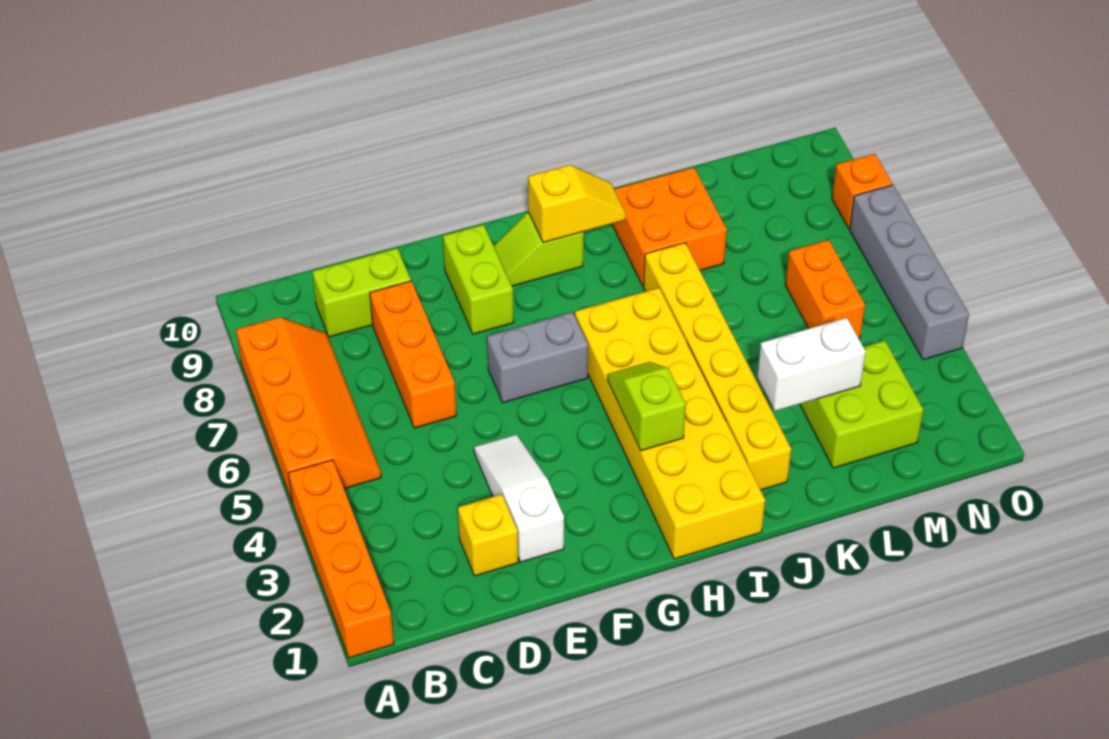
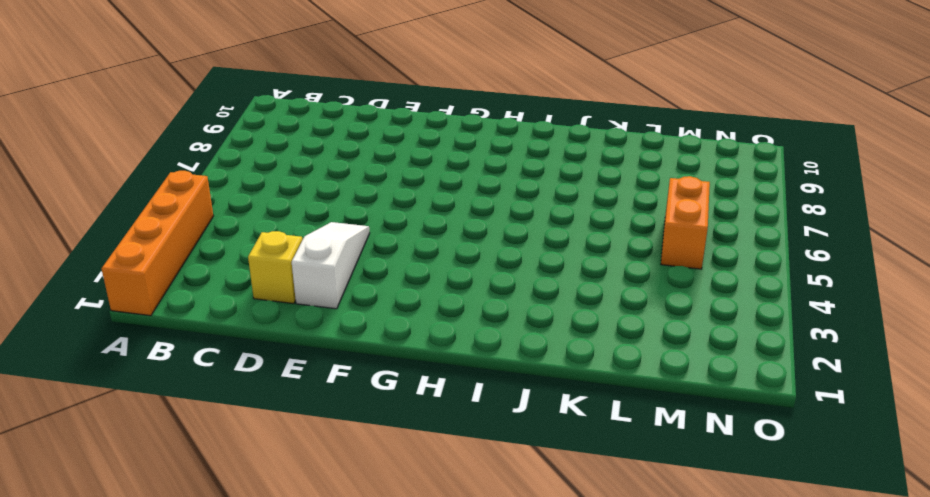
none -> orange slope A5:B8 level 1 top A
none -> lime brick C9:D9 level 1
none -> orange brick D6:D8 level 1

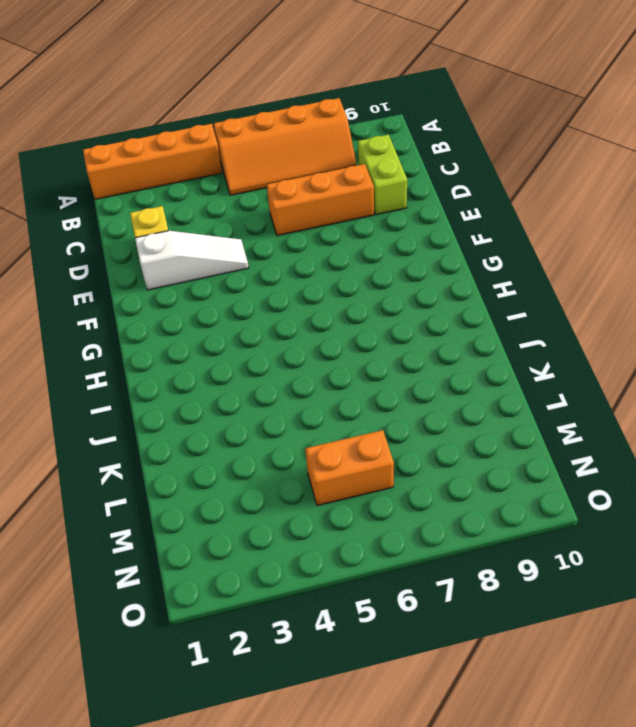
none -> grey brick F6:G6 level 1
none -> lime brick F8:F9 level 1
none -> lime slope G9:H9 level 1 top H

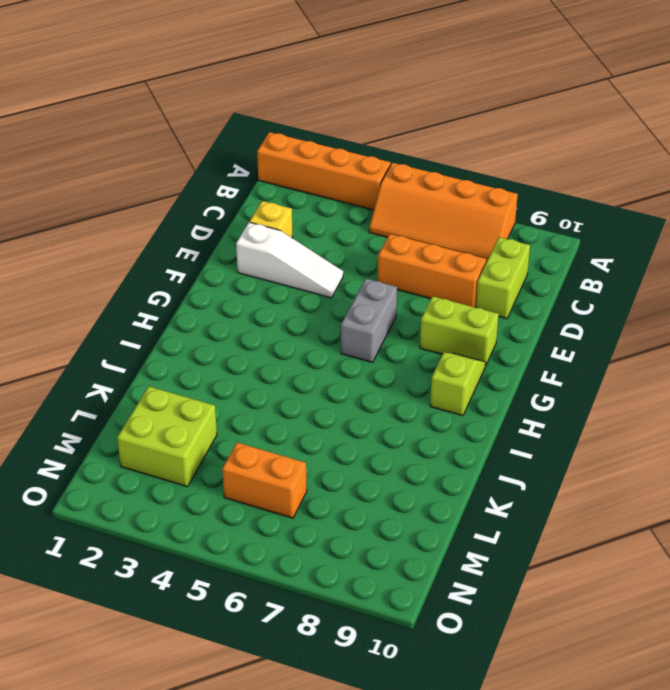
none -> yellow brick H1:I6 level 1
none -> yellow brick J2:J7 level 1
none -> orange brick J8:K9 level 1

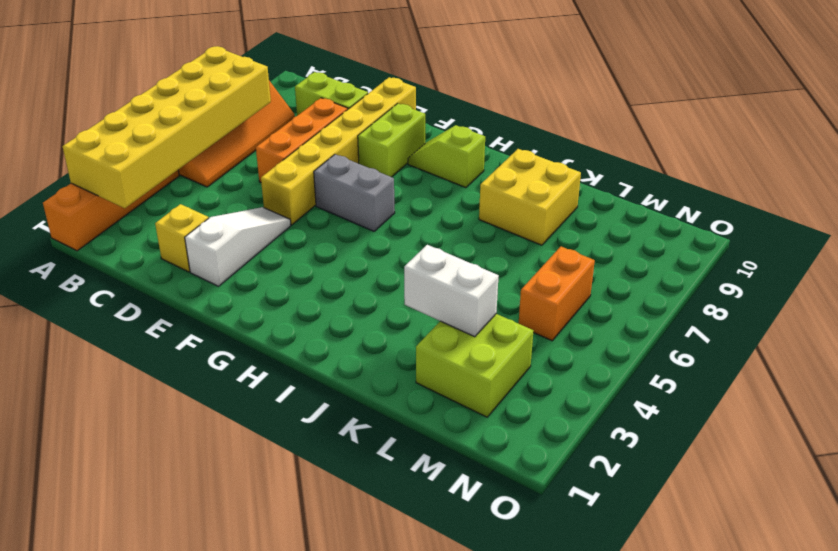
yellow brick A2:B7 level 2 -> yellow brick H1:I6 level 1
yellow brick E5:E10 level 1 -> yellow brick J2:J7 level 1
yellow brick J8:K9 level 1 -> orange brick J8:K9 level 1
none -> grey brick O4:O7 level 1
none -> orange brick O8 level 1
none -> lime slope H3:H4 level 2 top 3

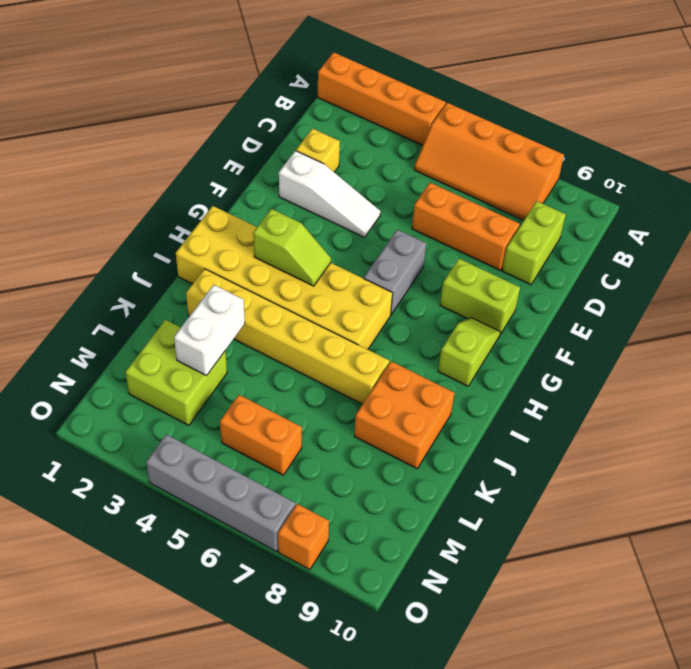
none -> yellow slope H9:I9 level 2 top H

